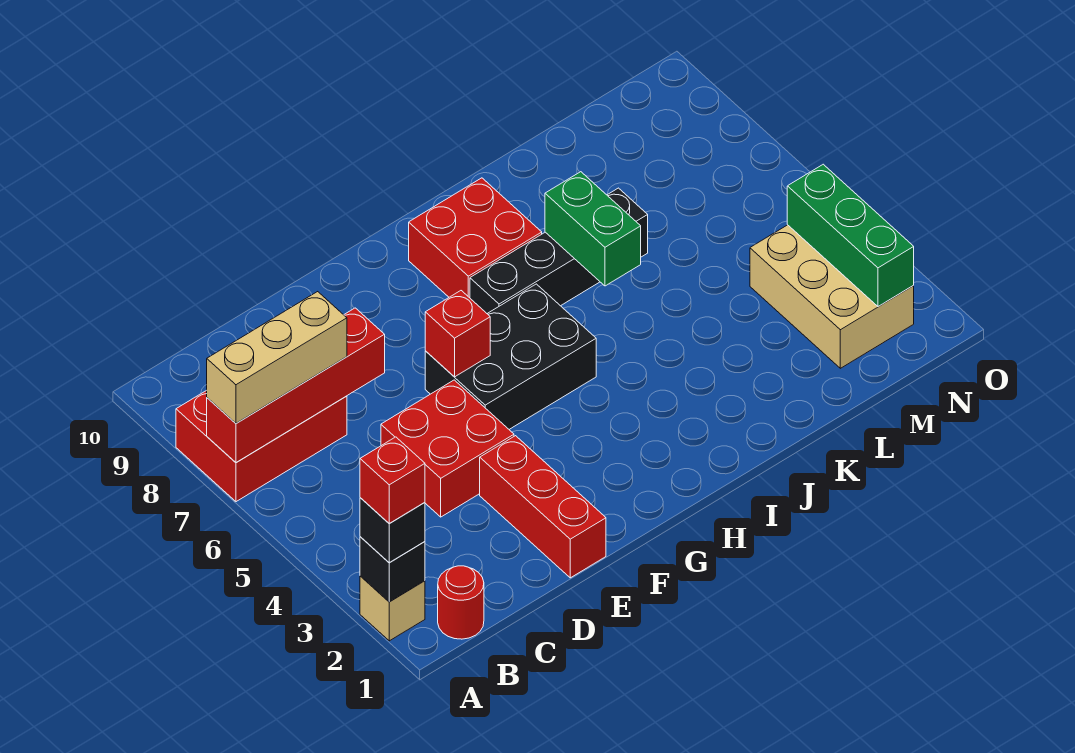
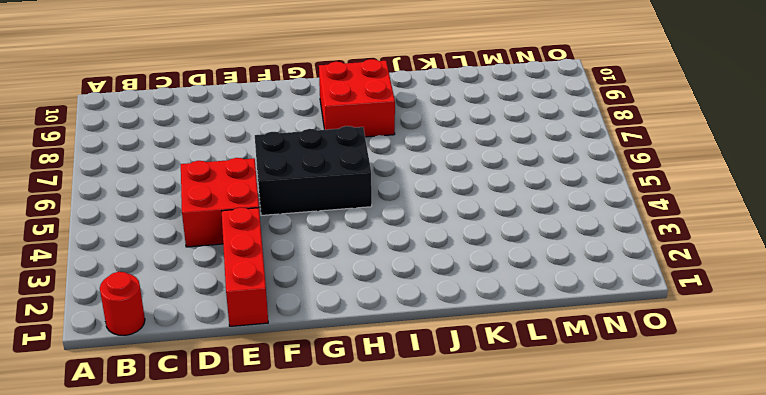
none -> tan brick A2 level 1
none -> red brick A7:C8 level 1
none -> black brick H7:K7 level 1

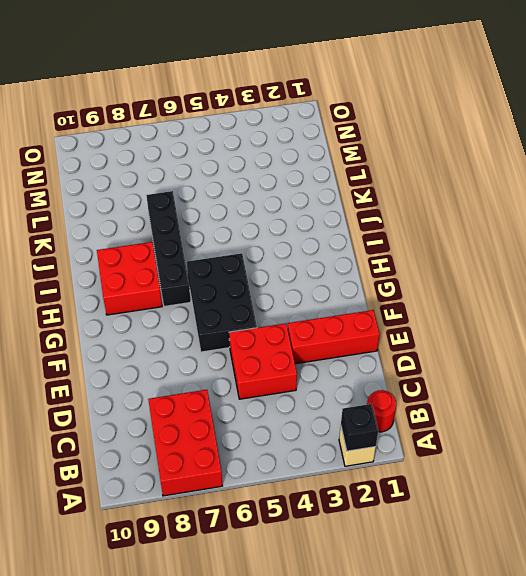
none -> tan brick M2:N4 level 1
none -> red brick A7:D7 level 2
none -> red brick F6 level 2

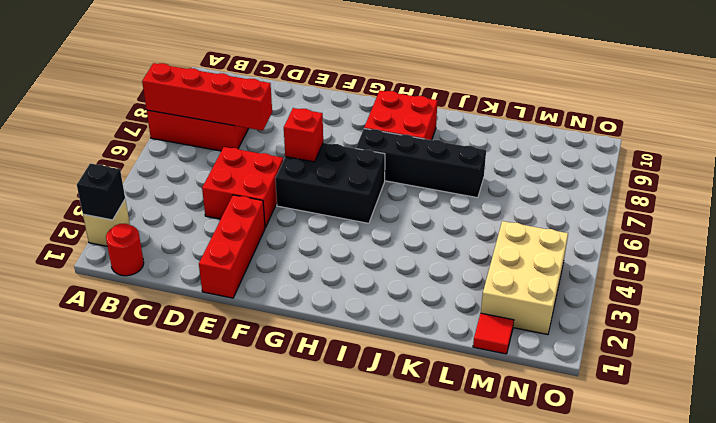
red tile M1 level 1 -> none
none -> green brick J6:J7 level 2
none -> green brick N2:N4 level 2
none -> black brick A2 level 3

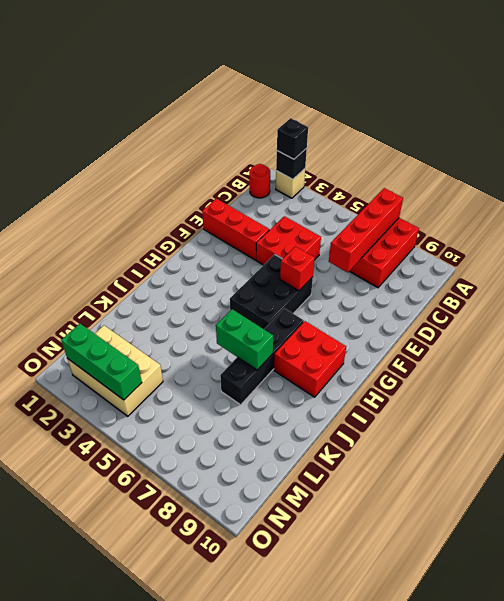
none -> tan brick A7:C7 level 3
none -> red brick A2 level 4

